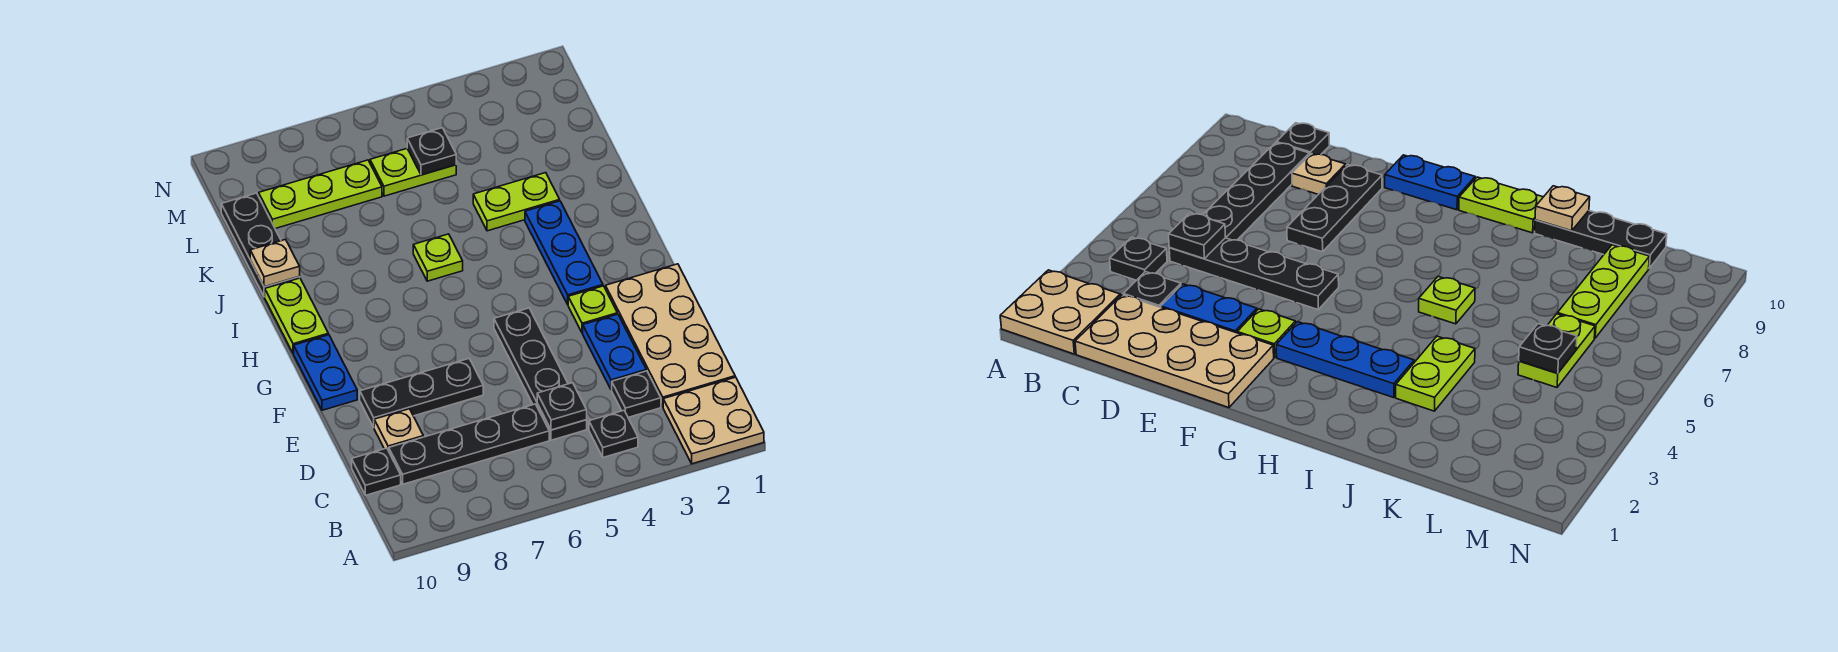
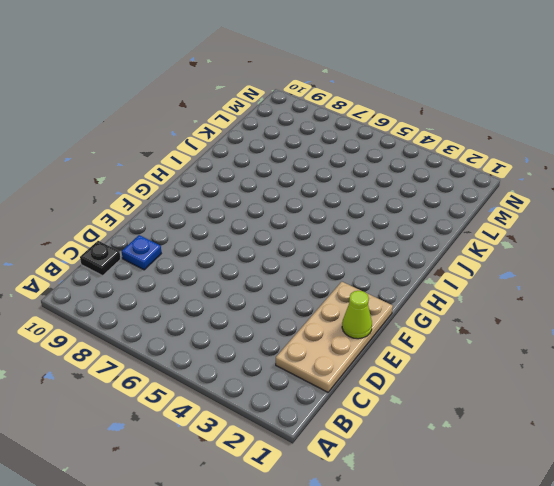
blue plate D9 level 1 -> tan plate D9 level 1
lime cone E1 level 2 -> none
none -> tan plate A1:B2 level 1
none -> black plate B4 level 1
none -> black plate C3 level 1

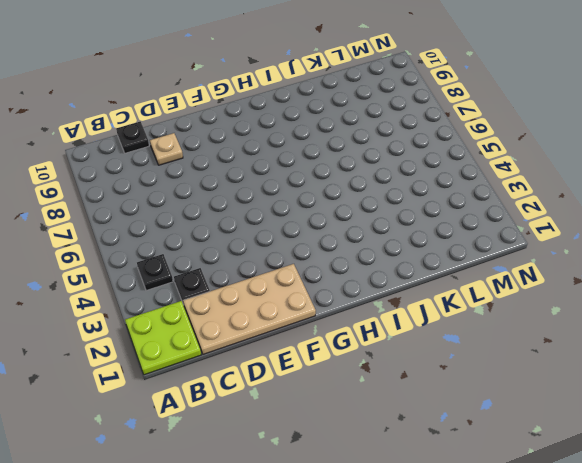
lime plate A1:B2 level 1 -> tan plate A1:B2 level 1
none -> black plate C5:F5 level 1
none -> black plate C6:C9 level 1
none -> blue plate D3:E3 level 1

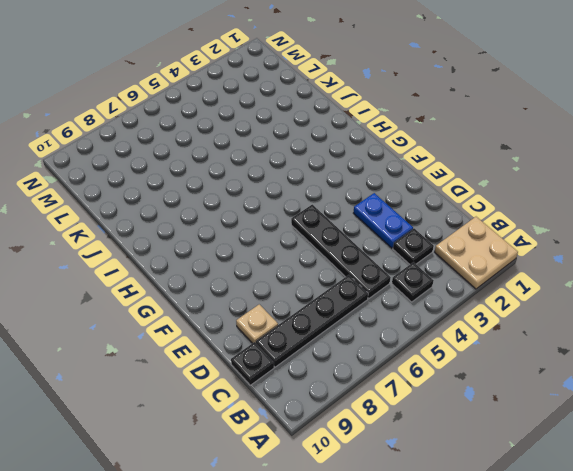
none -> tan plate C1:F2 level 1
none -> black plate E7:E9 level 1
none -> lime plate F3 level 1

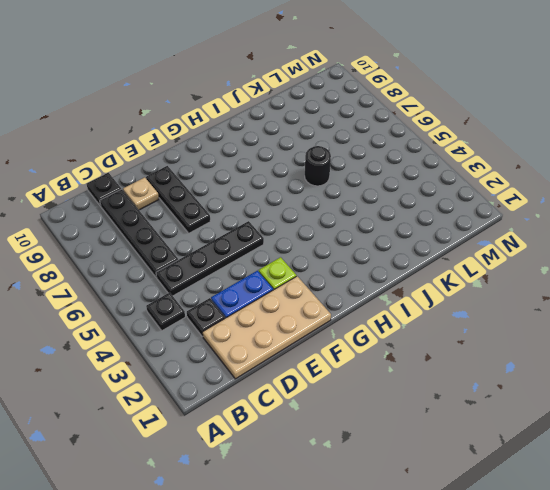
black round brick J6 level 1 -> none
none -> tan plate A1:B2 level 1
none -> blue plate F10:G10 level 1
none -> blue plate G3:I3 level 1

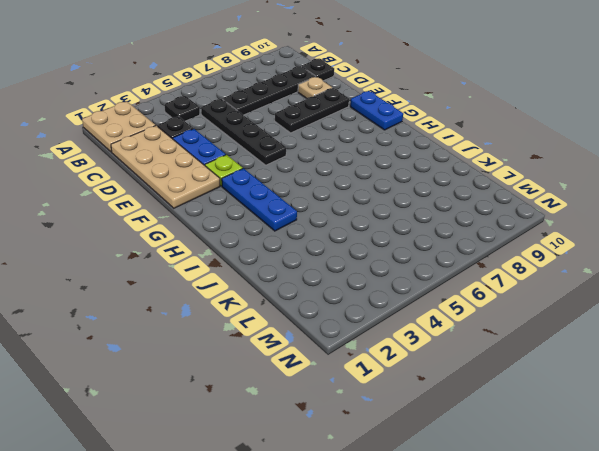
none -> lime plate H10:I10 level 1
none -> lime plate I6 level 1
none -> lime plate J3:J4 level 1

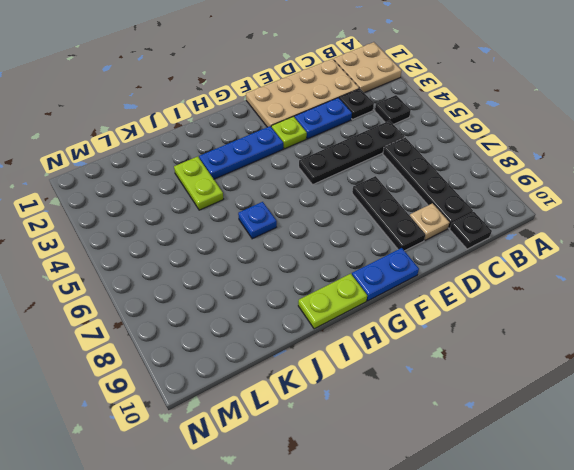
blue plate I6 level 1 -> lime plate I6 level 1
none -> black plate J10:L10 level 1
none -> lime plate L5:L6 level 1
none -> lime plate L7:L9 level 1

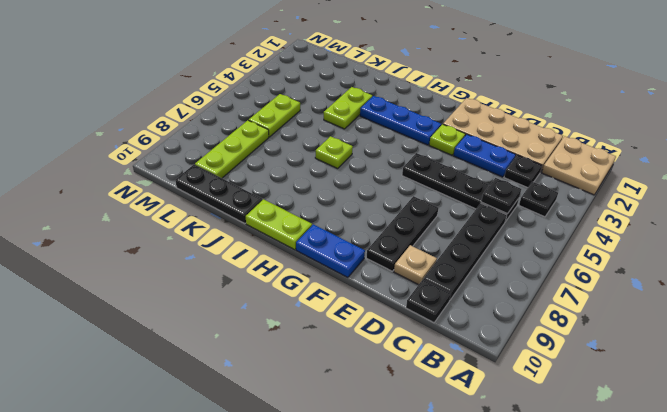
none -> tan plate J10 level 2
none -> black plate L5 level 2

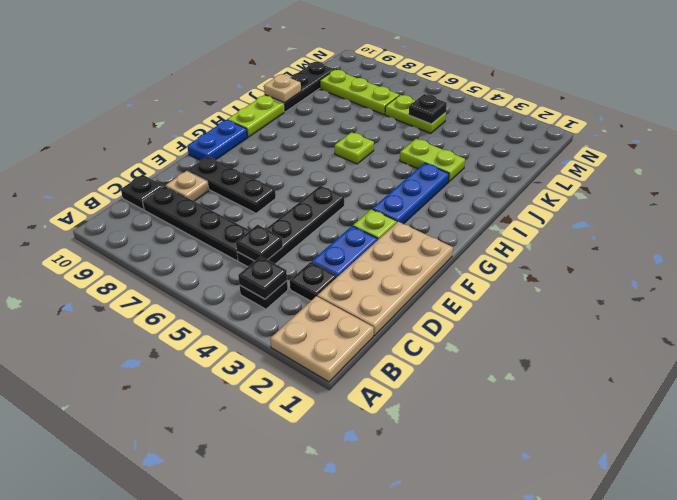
black plate B4 level 2 -> none

